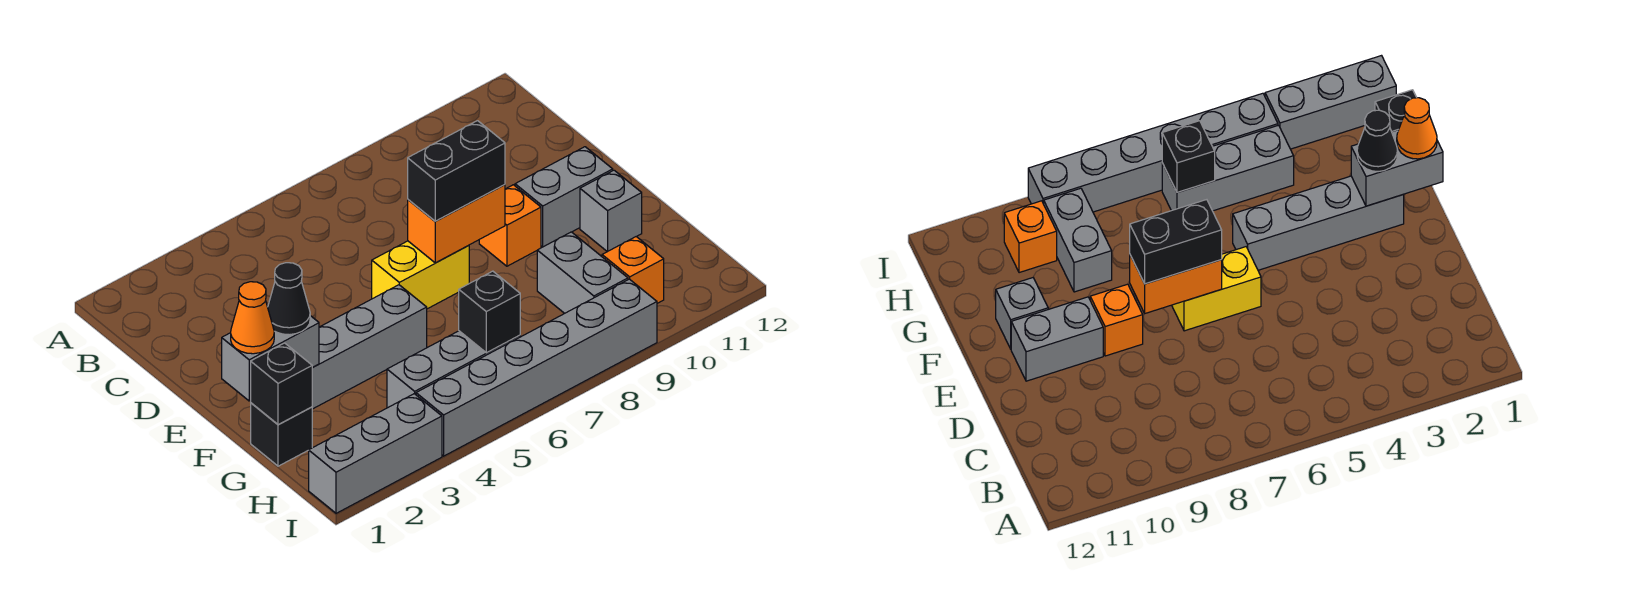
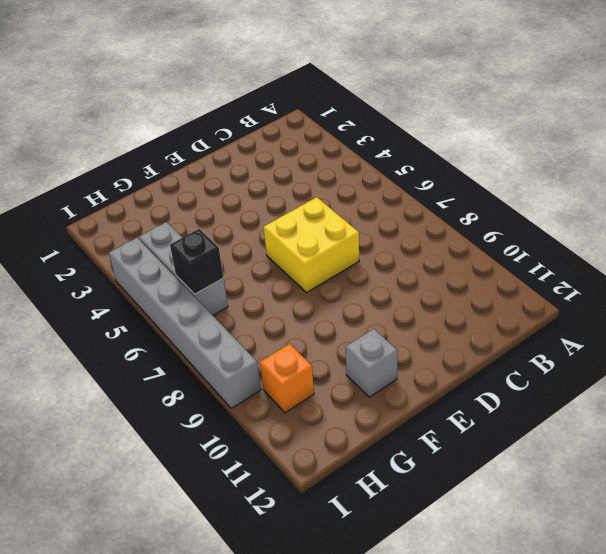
yellow brick D6:E7 level 1 -> yellow brick E6:E7 level 1
none -> orange brick E9 level 1
none -> grey brick E10:E11 level 1
none -> grey brick F2:F5 level 1

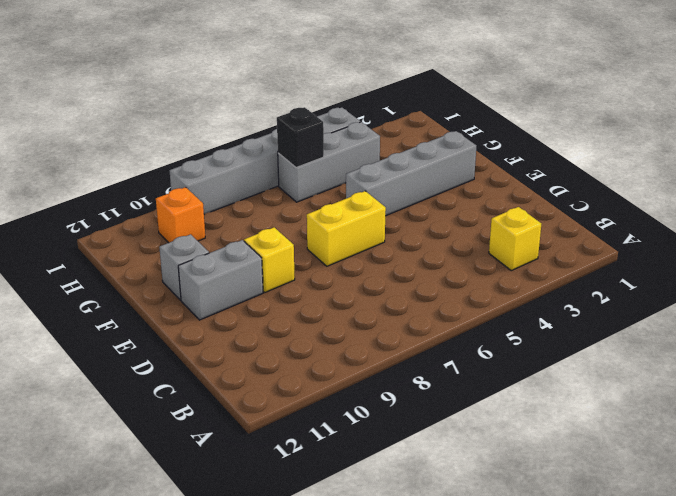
yellow brick B3 level 1 -> none
yellow brick E9 level 1 -> orange brick E9 level 1
none -> black brick G1 level 1
none -> grey brick G9:H9 level 1
none -> grey brick I1:I3 level 1

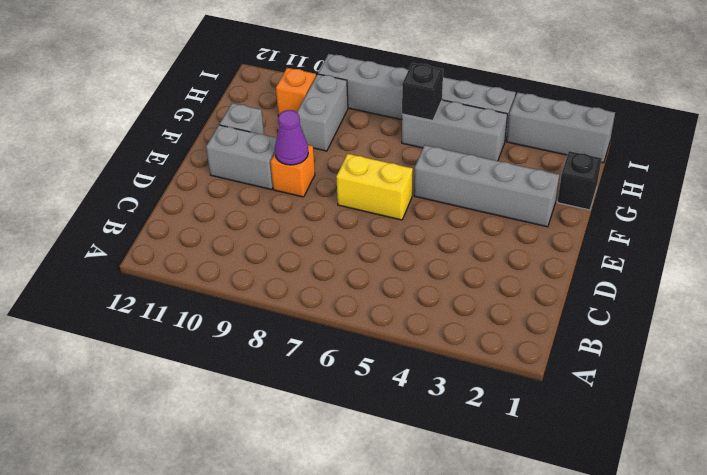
purple cone E9 level 2 -> none
none -> orange brick E7:E8 level 2
none -> grey brick F1:F2 level 2
none -> black brick G1 level 2

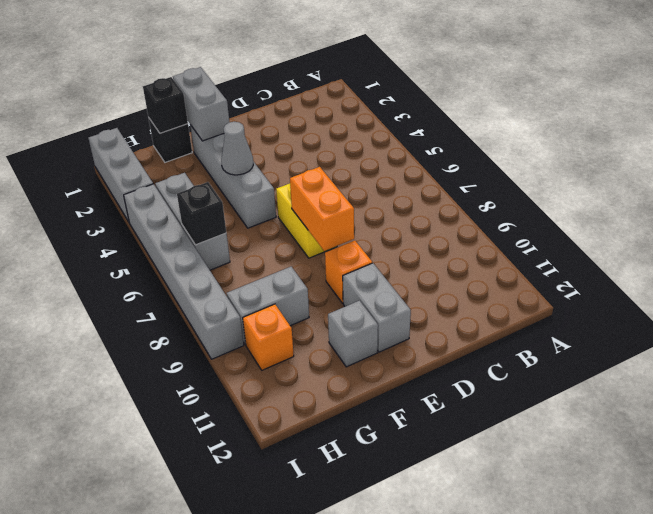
grey cone F4 level 2 -> none
none -> black brick E7:E8 level 3
none -> orange cone F1 level 3
none -> black cone F2 level 3

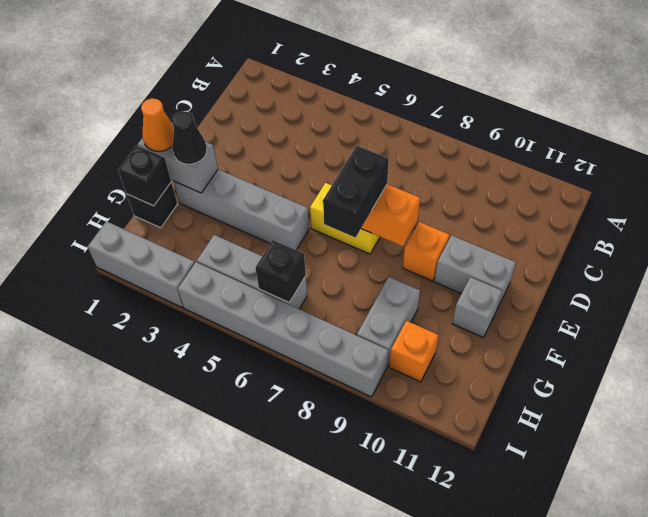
black brick E7:F7 level 3 -> black brick E7:E8 level 3

